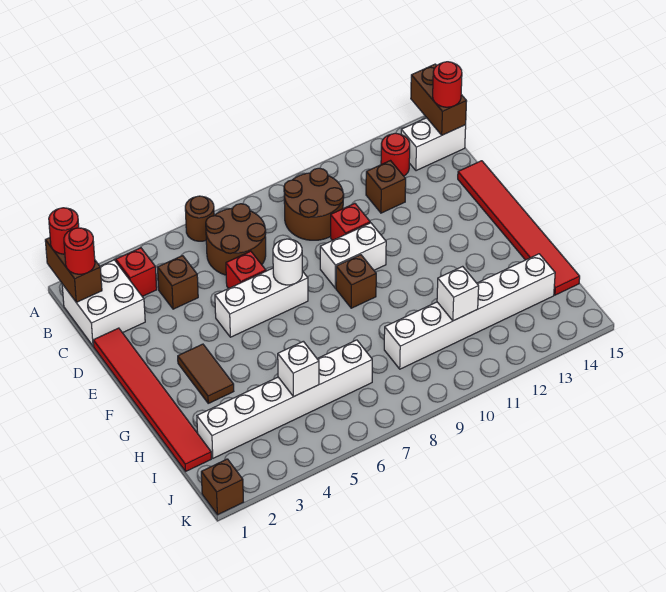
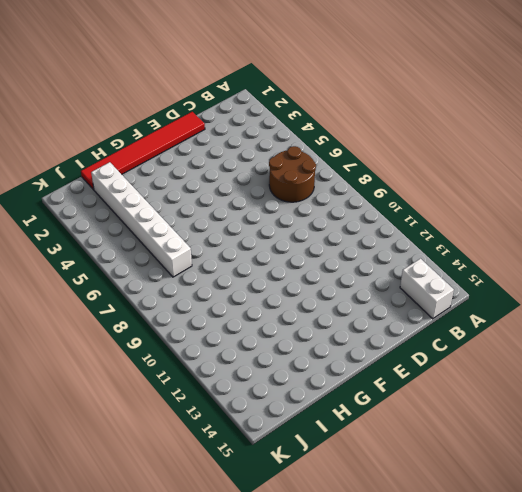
none -> brown round brick A6 level 1
none -> white brick B1:C2 level 1
none -> red brick B3 level 1

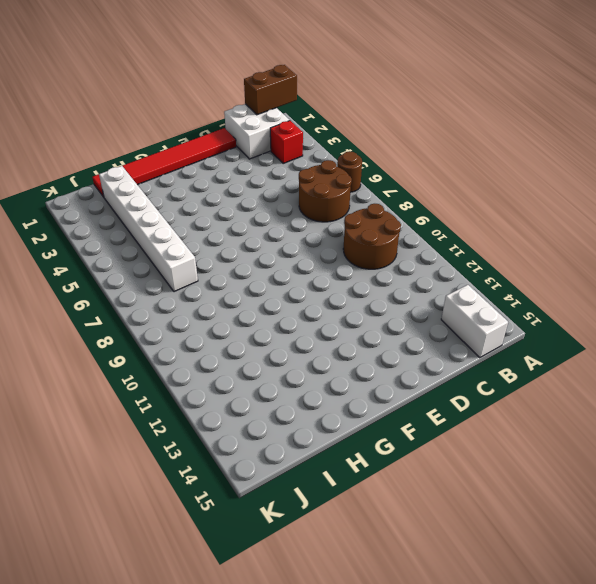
none -> red round brick B13 level 1
none -> brown brick C4 level 1
none -> brown brick C12 level 1

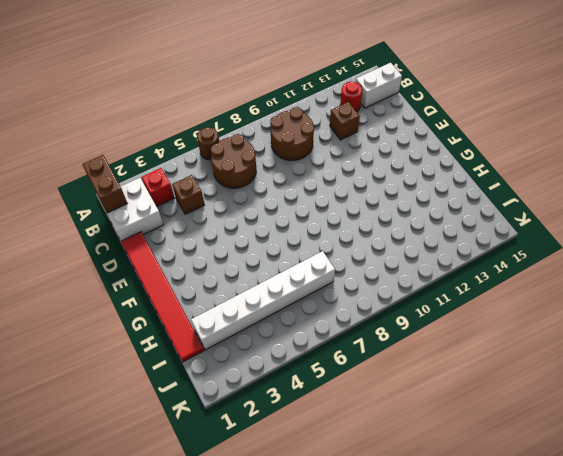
none -> red brick D6 level 1
none -> red brick D10 level 1
none -> red tile D15:I15 level 1

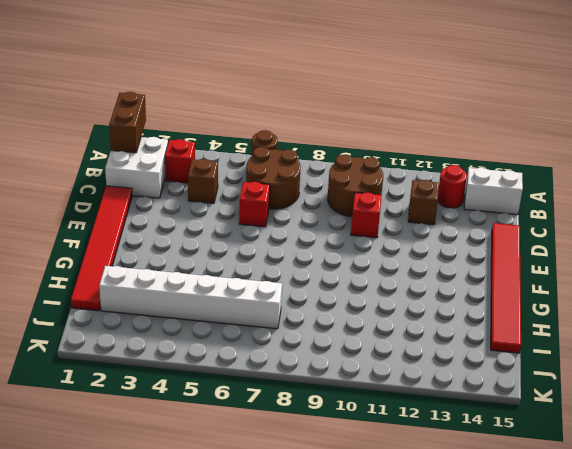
none -> white brick E5:E7 level 1
none -> white brick E9:E10 level 1
none -> brown tile F3:G3 level 1

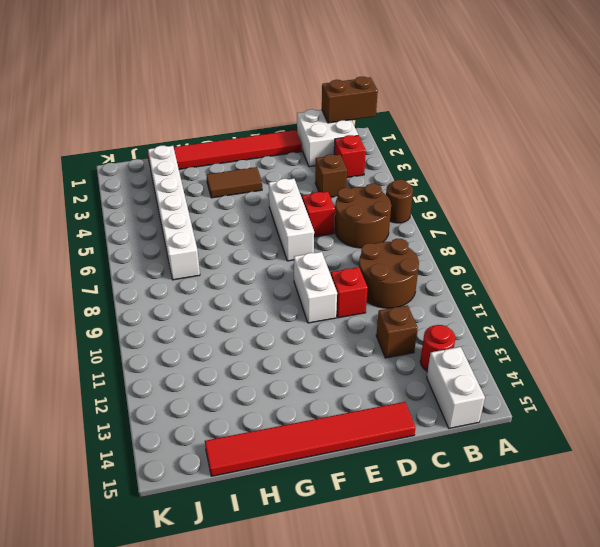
none -> brown brick F9 level 1
none -> white brick I9:I14 level 1
none -> brown brick K1 level 1

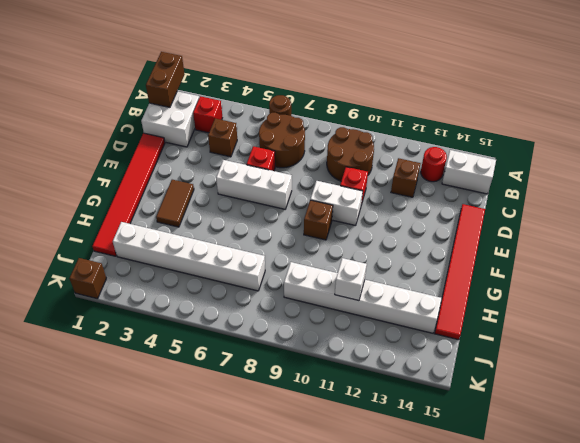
none -> brown brick A15:B15 level 2
none -> white round brick E7 level 2
none -> white brick I5 level 2

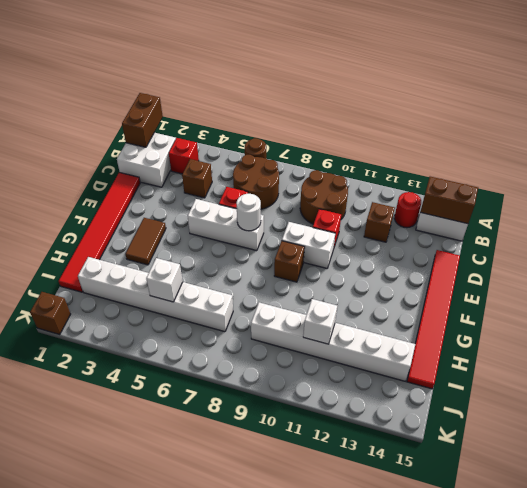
brown brick B14:B15 level 2 -> brown brick A15:B15 level 2
none -> red round brick A1 level 3
none -> red round brick B1 level 3
none -> red round brick B15 level 3

